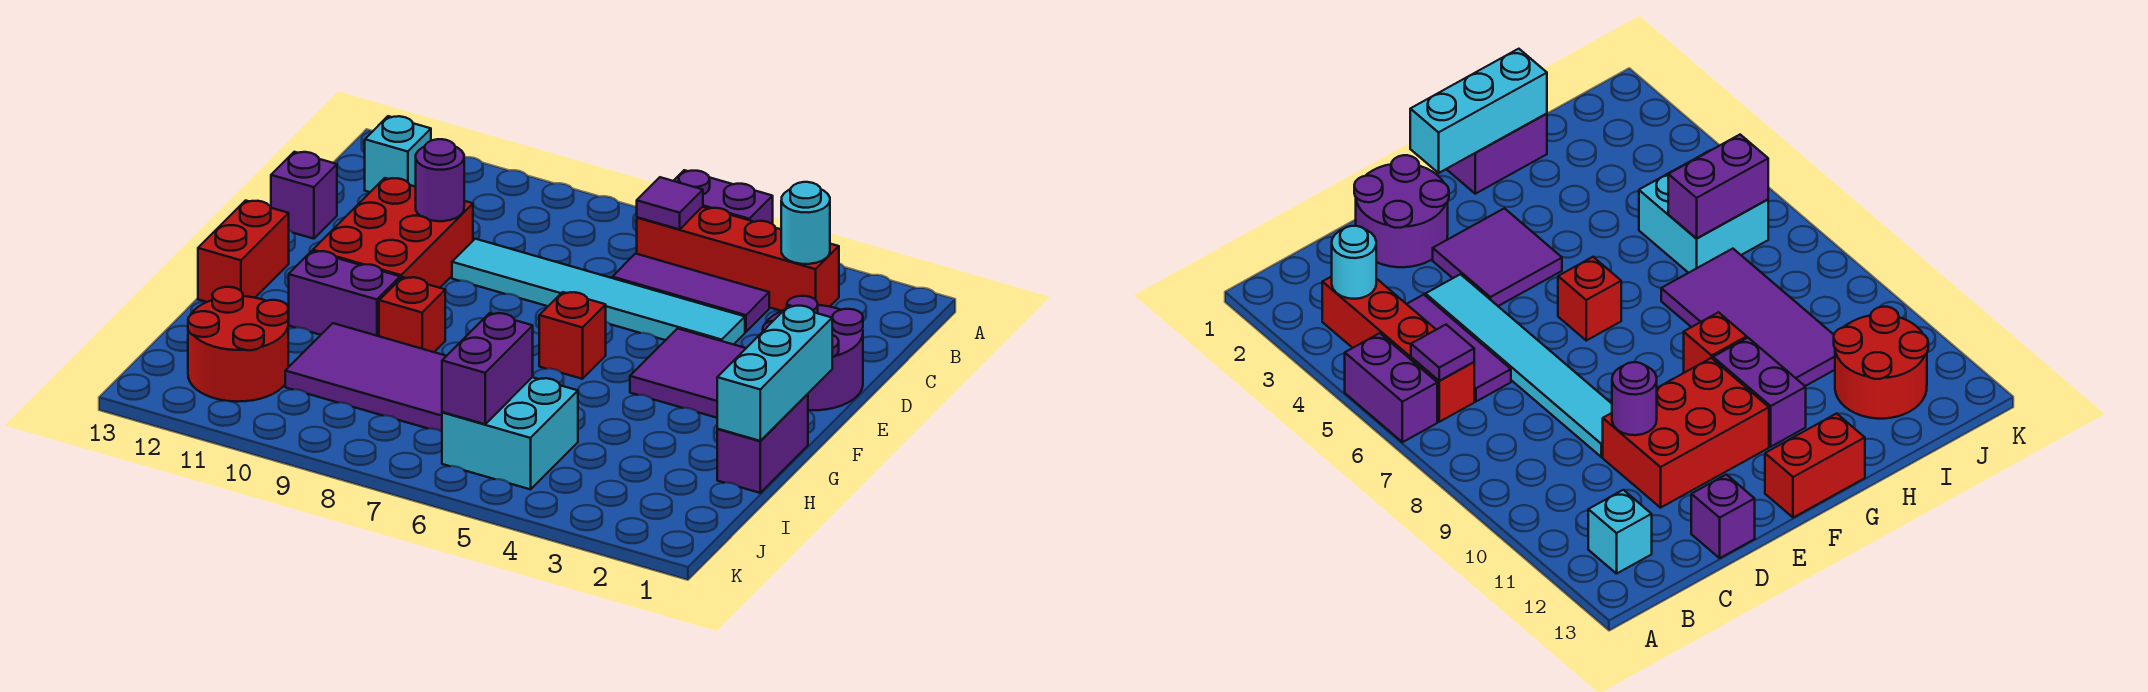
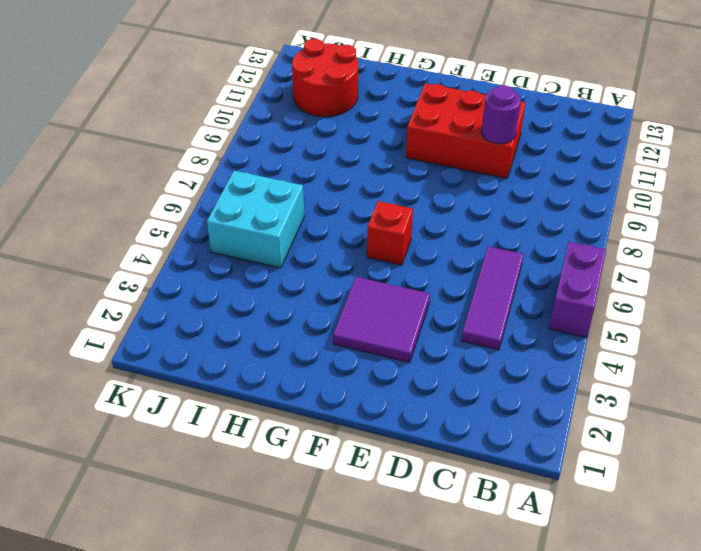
none -> red brick B3:B6 level 1
none -> cyan brick B12 level 1
none -> purple round brick D1:E2 level 1

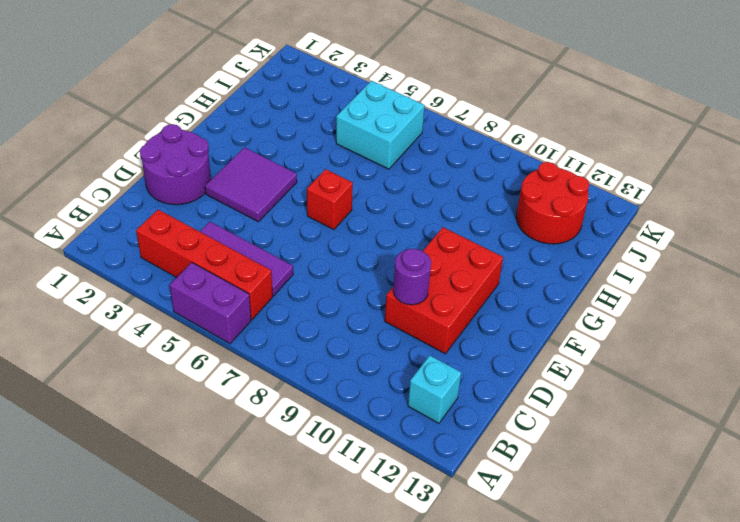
none -> cyan tile D4:D9 level 1
none -> purple brick D13 level 1
none -> red brick F13:G13 level 1

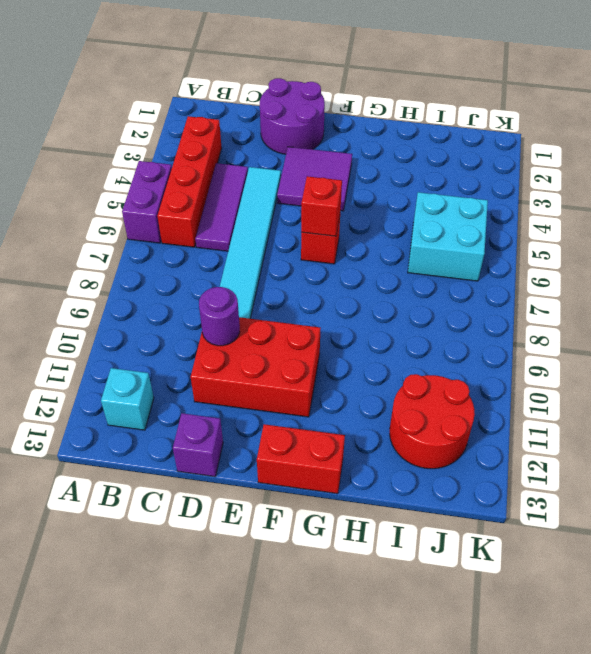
red brick F6 level 2 -> red brick G9 level 1
none -> purple brick G1:H1 level 1
none -> purple brick G10:G11 level 1
none -> purple tile H7:I10 level 1

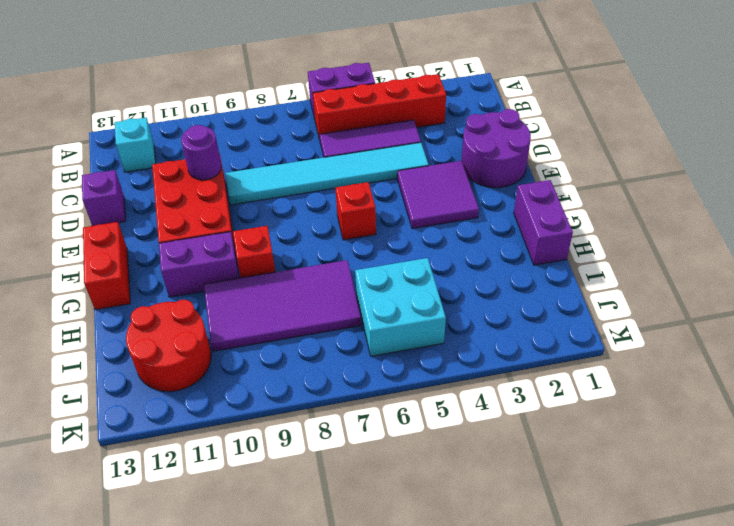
none -> cyan round brick B3 level 2
none -> purple tile B6 level 2
none -> cyan brick F1:H1 level 2

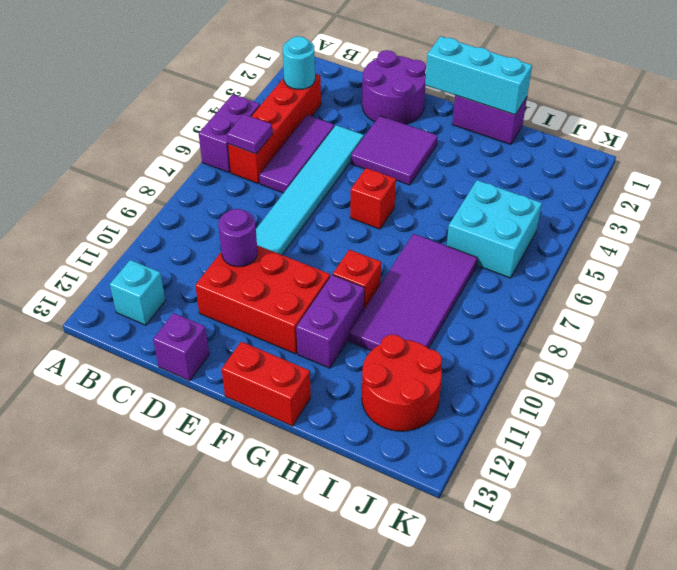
none -> purple brick I6:J6 level 2

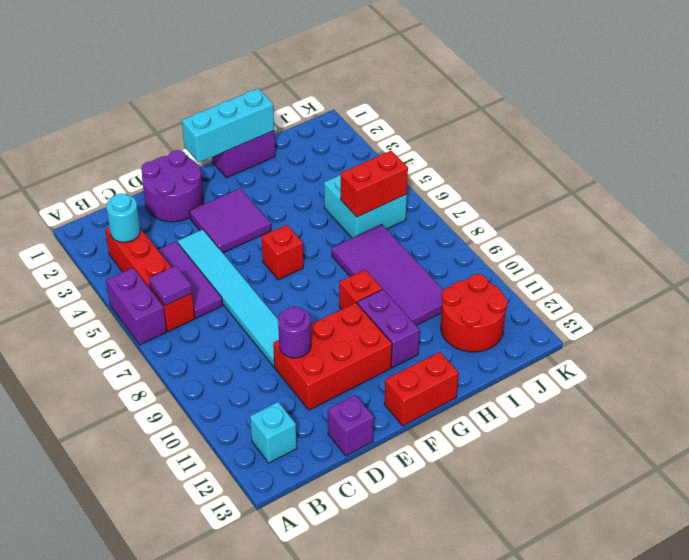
red brick I6:J6 level 2 -> purple brick I6:J6 level 2

